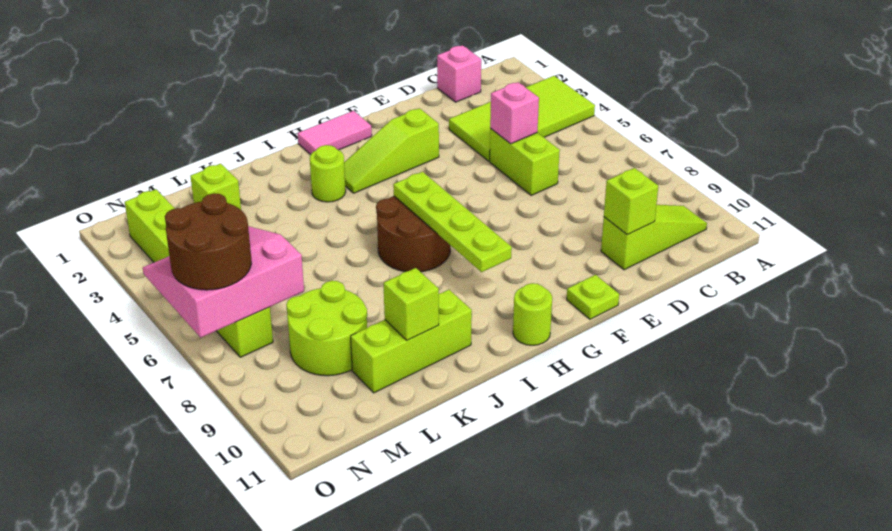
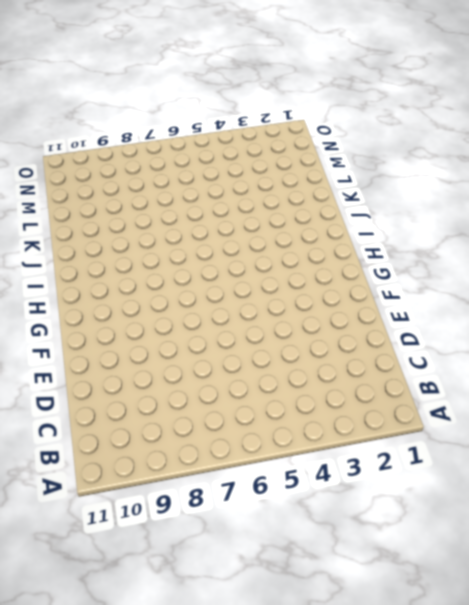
none -> lime tile A3:D4 level 1
none -> lime slope B10:D10 level 1 top D
none -> pink brick C1 level 1

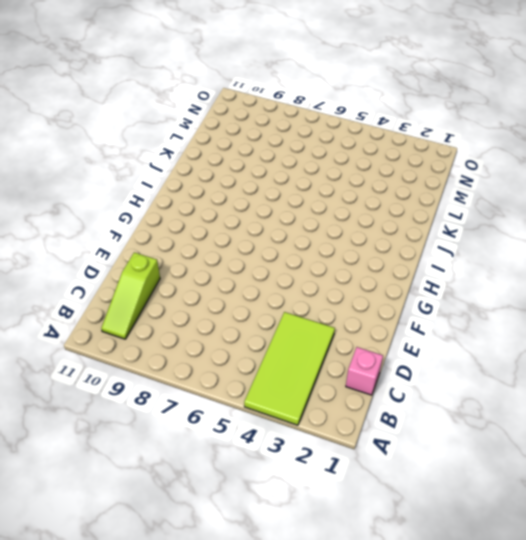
none -> lime brick D5:D6 level 1
none -> lime slope F3:H3 level 1 top F
none -> lime plate F11 level 1

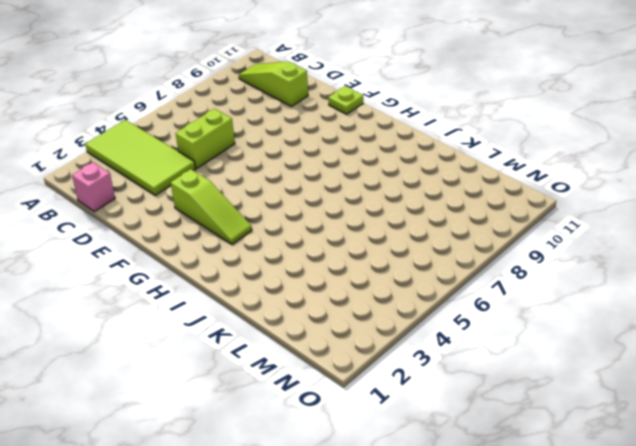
none -> pink tile G1:H1 level 1
none -> brown round brick H6:I7 level 1
none -> lime round brick H11 level 1

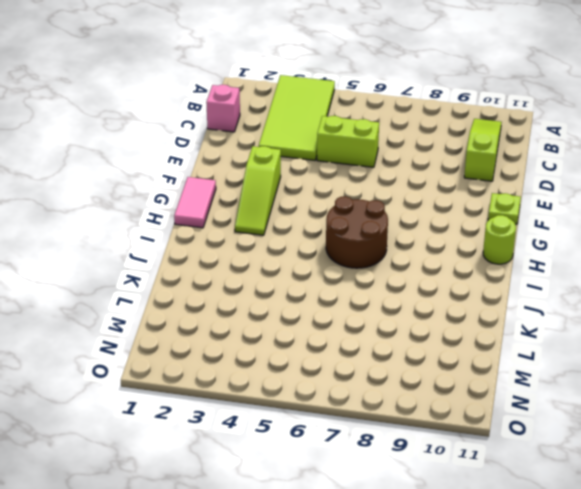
none -> lime round brick I3 level 1
none -> lime brick J10:L10 level 1
none -> lime brick L2 level 1

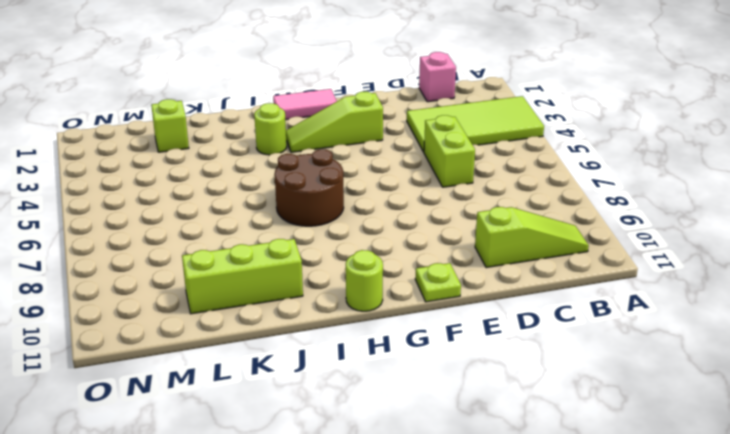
none -> lime round brick L8:M9 level 1
none -> lime brick N2:N7 level 1
none -> pink brick D5 level 2

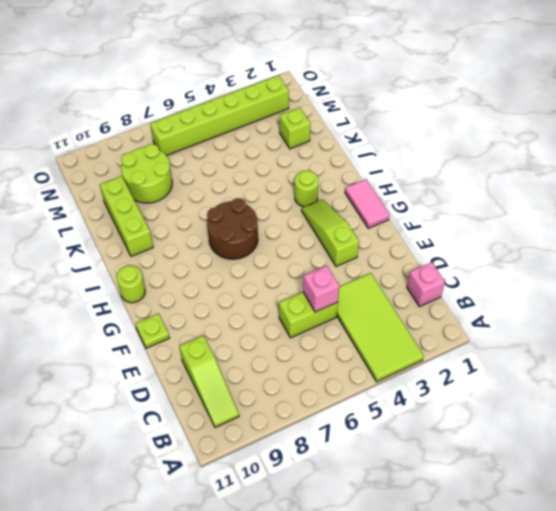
none -> lime brick D10 level 2
none -> lime plate H6:H9 level 2
none -> lime brick K10 level 2

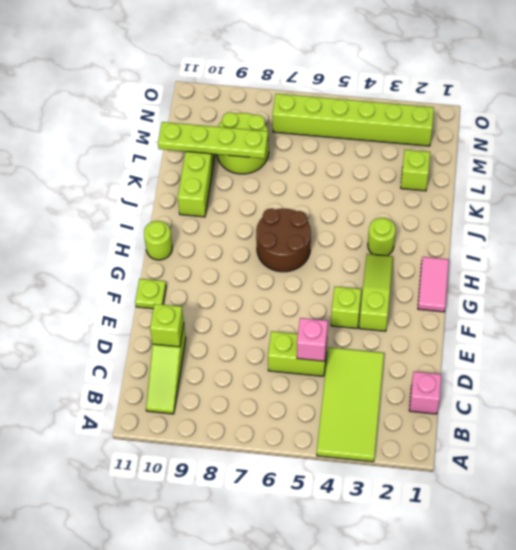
lime brick F4 level 1 -> lime brick K10 level 2
lime plate L8:L11 level 2 -> lime plate H6:H9 level 2
none -> pink slope M5:O7 level 2 top 7
none -> brown round brick N6:O7 level 3

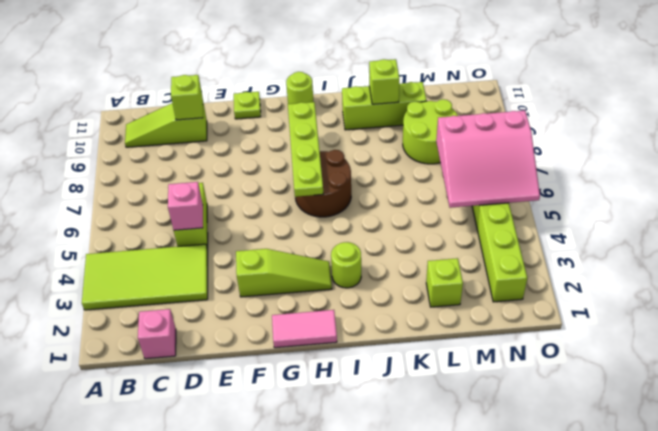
none -> brown round brick N6:O7 level 3

